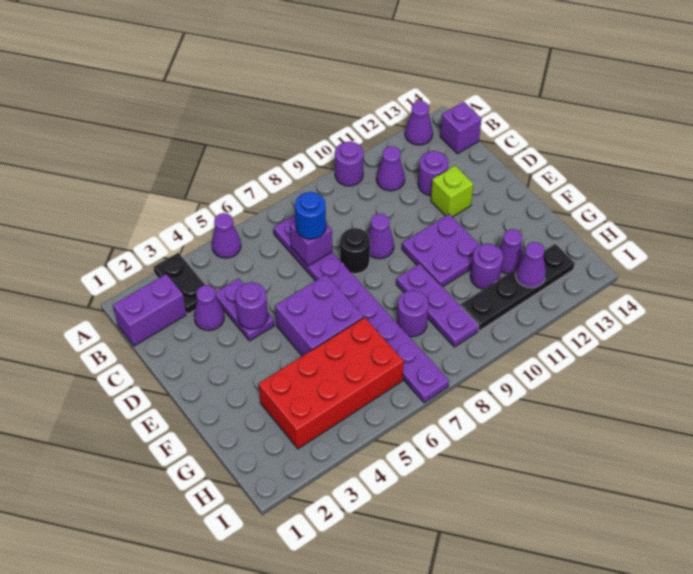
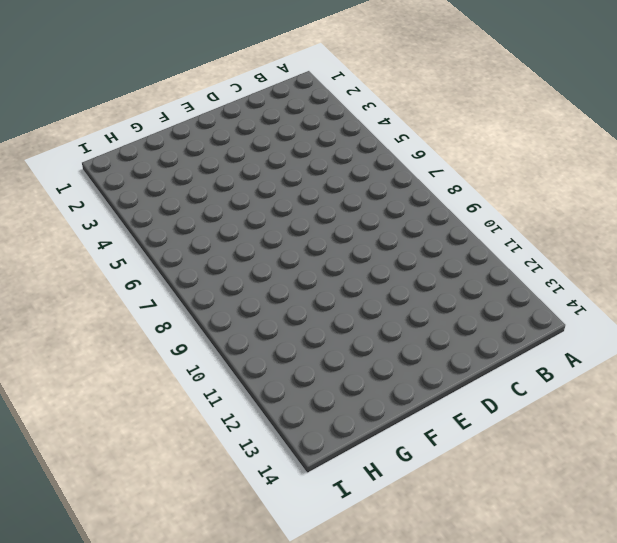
none -> black plate A3:B3 level 1
none -> purple cone A5 level 1
none -> purple round brick A10 level 1

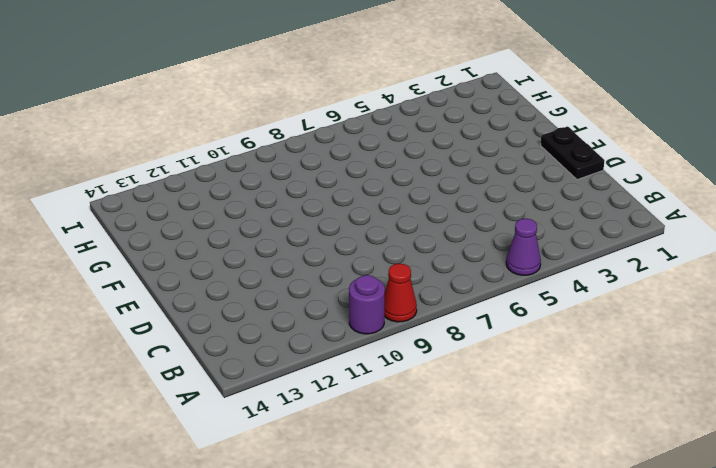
red cone A9 level 1 -> none
black plate D1:E1 level 1 -> black plate A3:B3 level 1
none -> purple cone A13 level 1
none -> purple brick B1:B2 level 1
none -> purple plate B7:I7 level 1

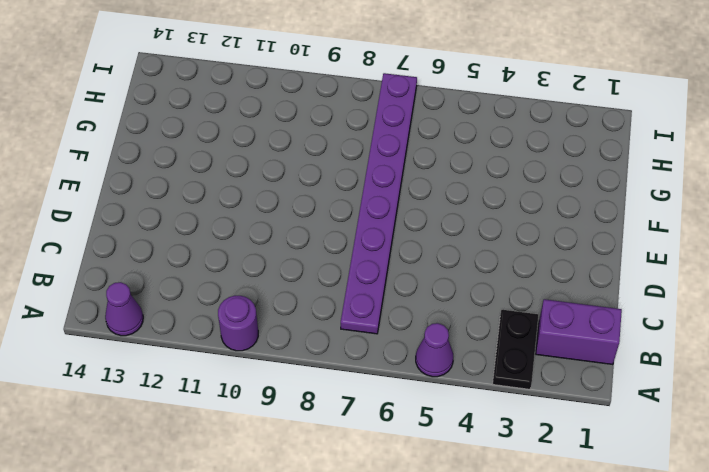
none -> purple cone B11 level 1
none -> purple brick B14 level 1
none -> purple cone C3 level 1

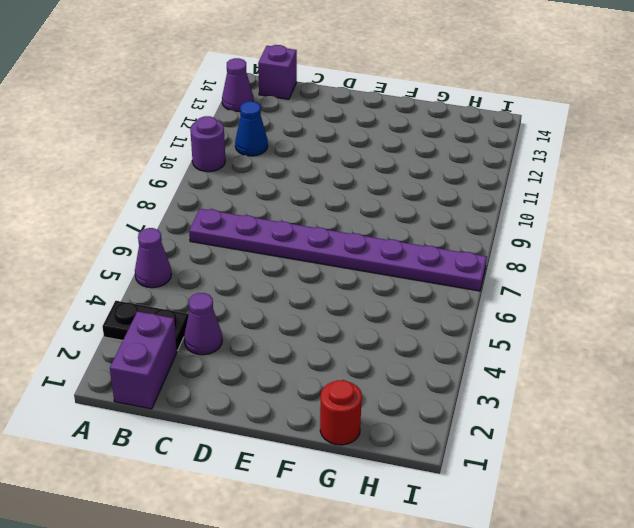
blue cone B11 level 1 -> purple cone B11 level 1
red round brick G1 level 1 -> none
none -> purple plate C4:D4 level 1
none -> purple round brick C12 level 1
none -> black round brick D8 level 1

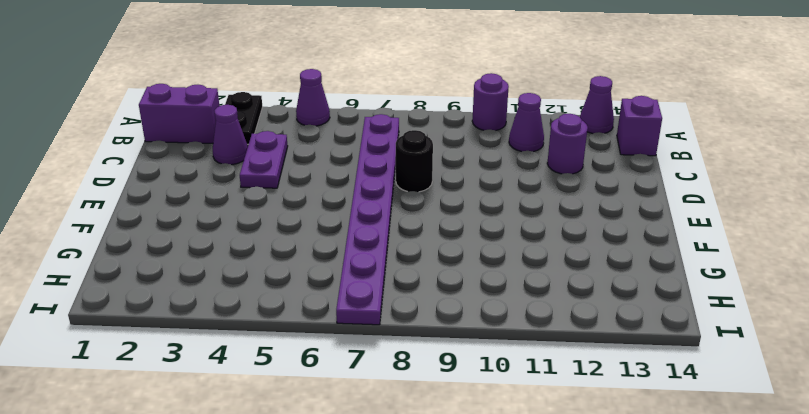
none -> purple cone D9 level 1
none -> lime brick D12 level 1
none -> purple brick E5:F6 level 1

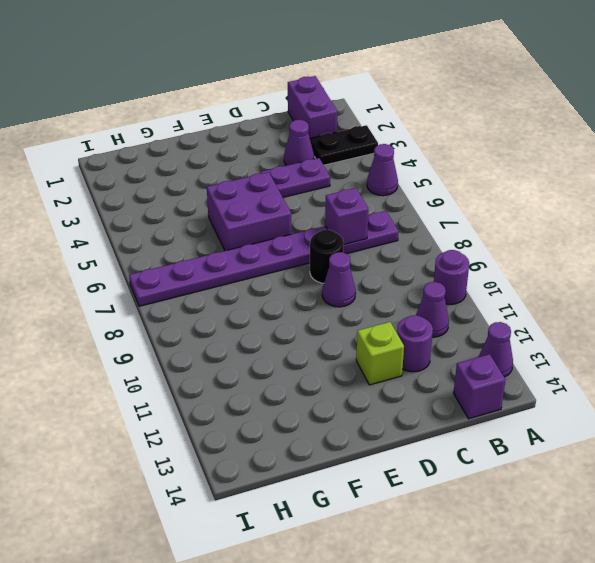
none -> purple plate E10:F11 level 1
none -> purple plate F9:H9 level 1
none -> red brick G3:H6 level 1

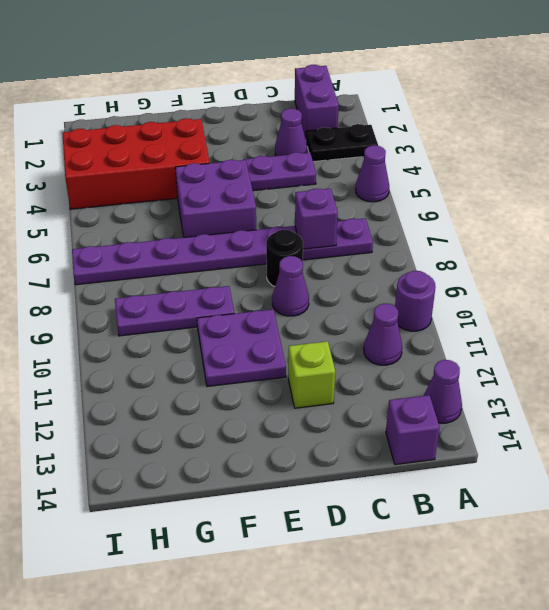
red brick F3:I4 level 1 -> red brick G3:H6 level 1
none -> purple round brick C12 level 1
none -> purple round brick G8 level 1
none -> purple round brick G11 level 1

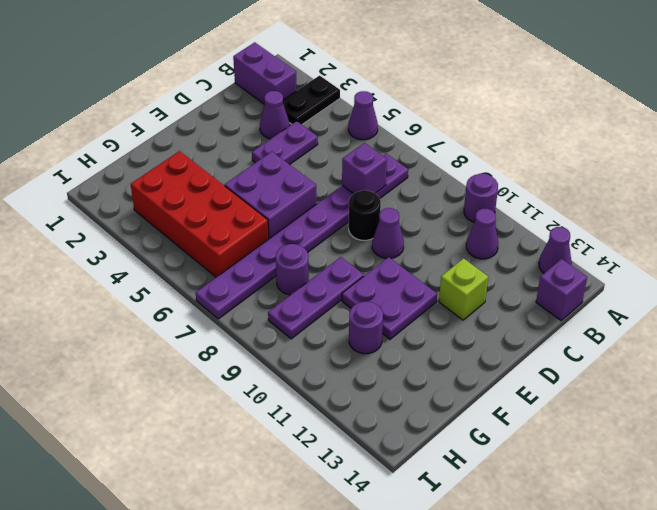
none -> purple round brick C12 level 1
none -> purple cone G12 level 1
none -> black plate H10:H13 level 1

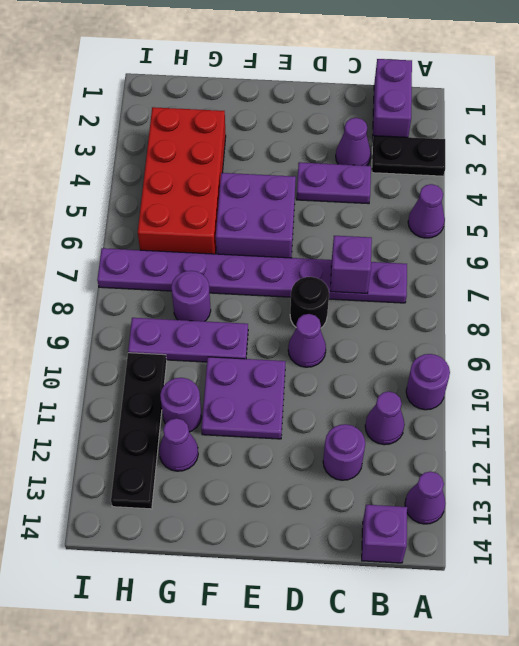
none -> lime brick D12 level 1
none -> purple round brick D4 level 2
none -> purple cone H12 level 2

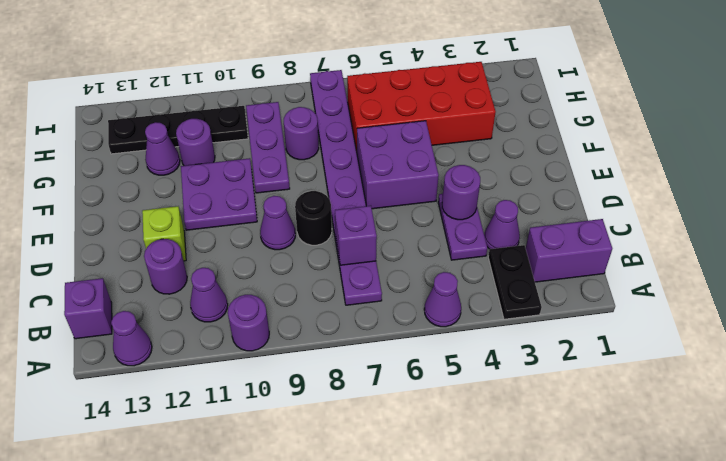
none -> purple cone H12 level 2
none -> blue round brick C7 level 3

